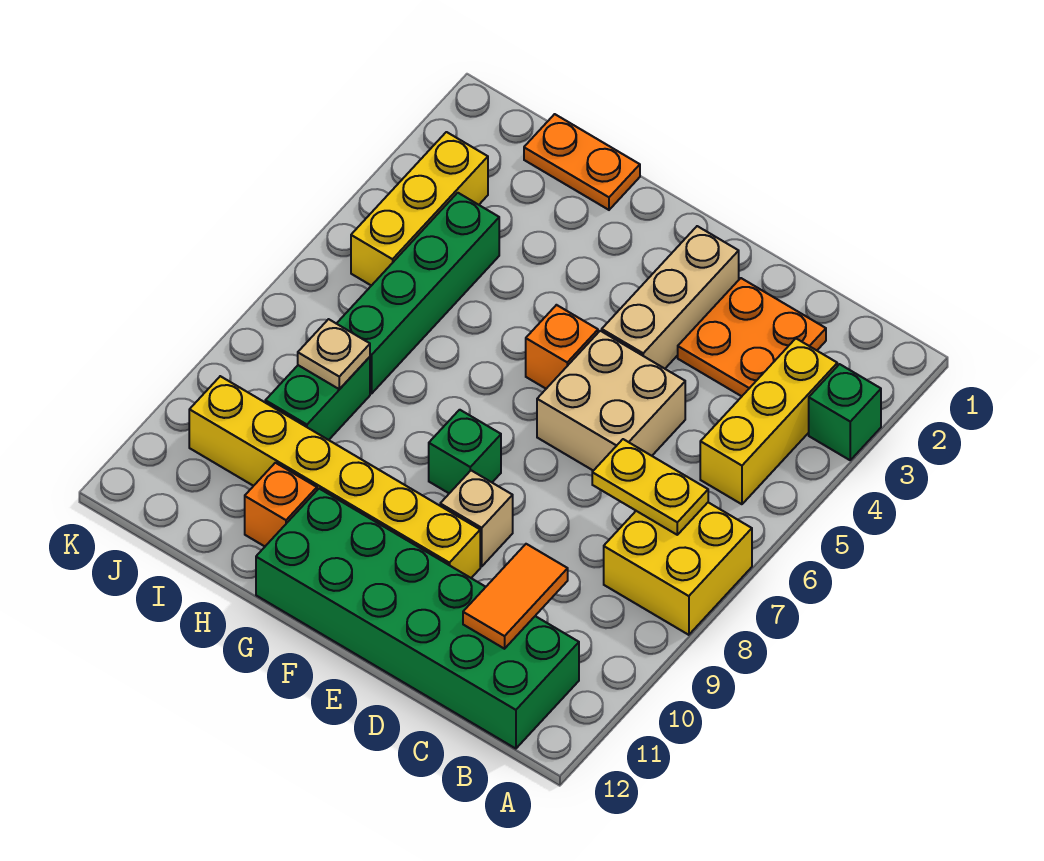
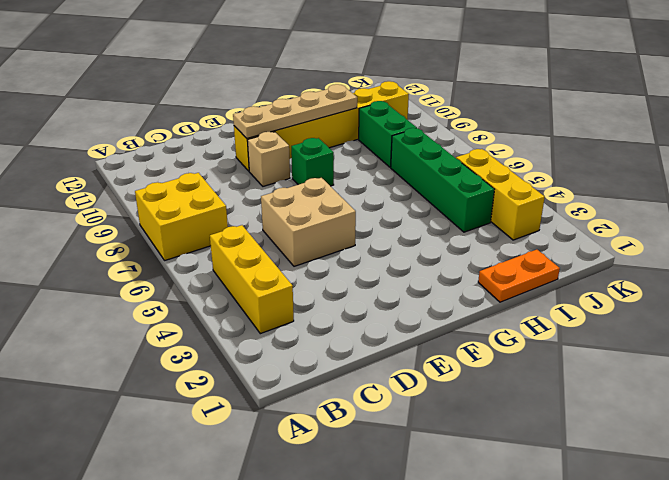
tan plate E10:H10 level 2 -> none
none -> green brick A3 level 1
none -> green brick B11:G12 level 1
none -> orange plate C2:D3 level 1

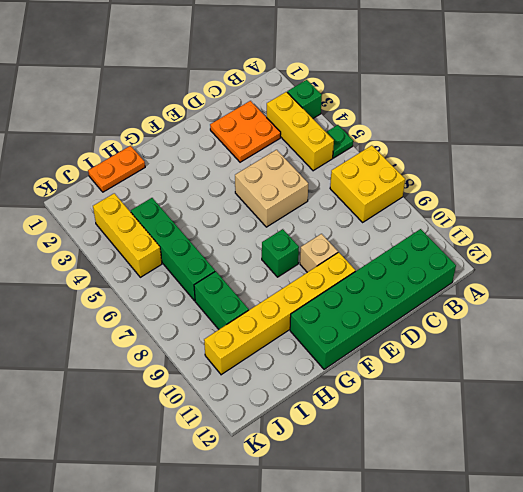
green plate A5 level 1 -> none
none -> tan brick E2:E4 level 1
none -> orange brick F5 level 1
none -> orange brick H11 level 1

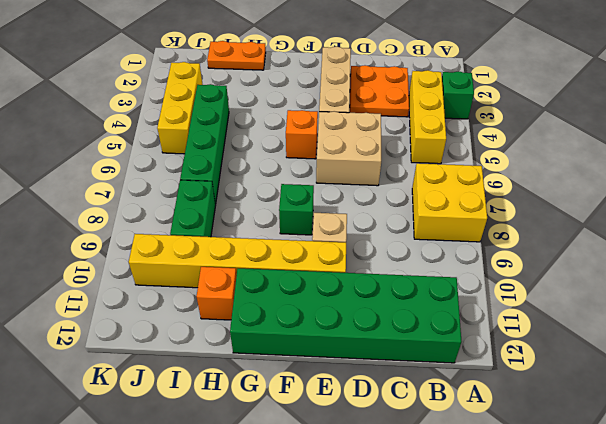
none -> yellow plate B7:C7 level 2
none -> orange tile C10:C11 level 2
none -> tan plate I8 level 2

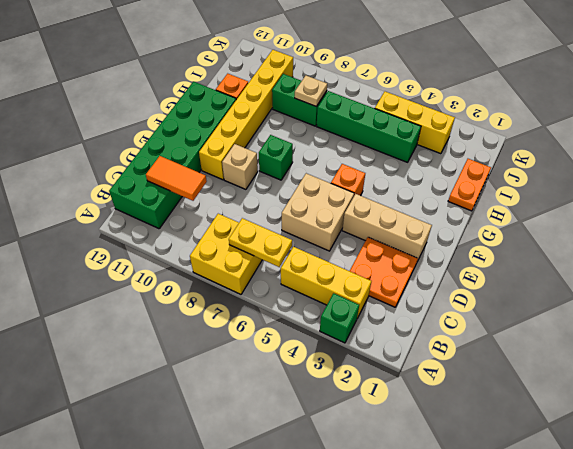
yellow plate B6:B7 level 2 -> yellow plate B7:C7 level 2

